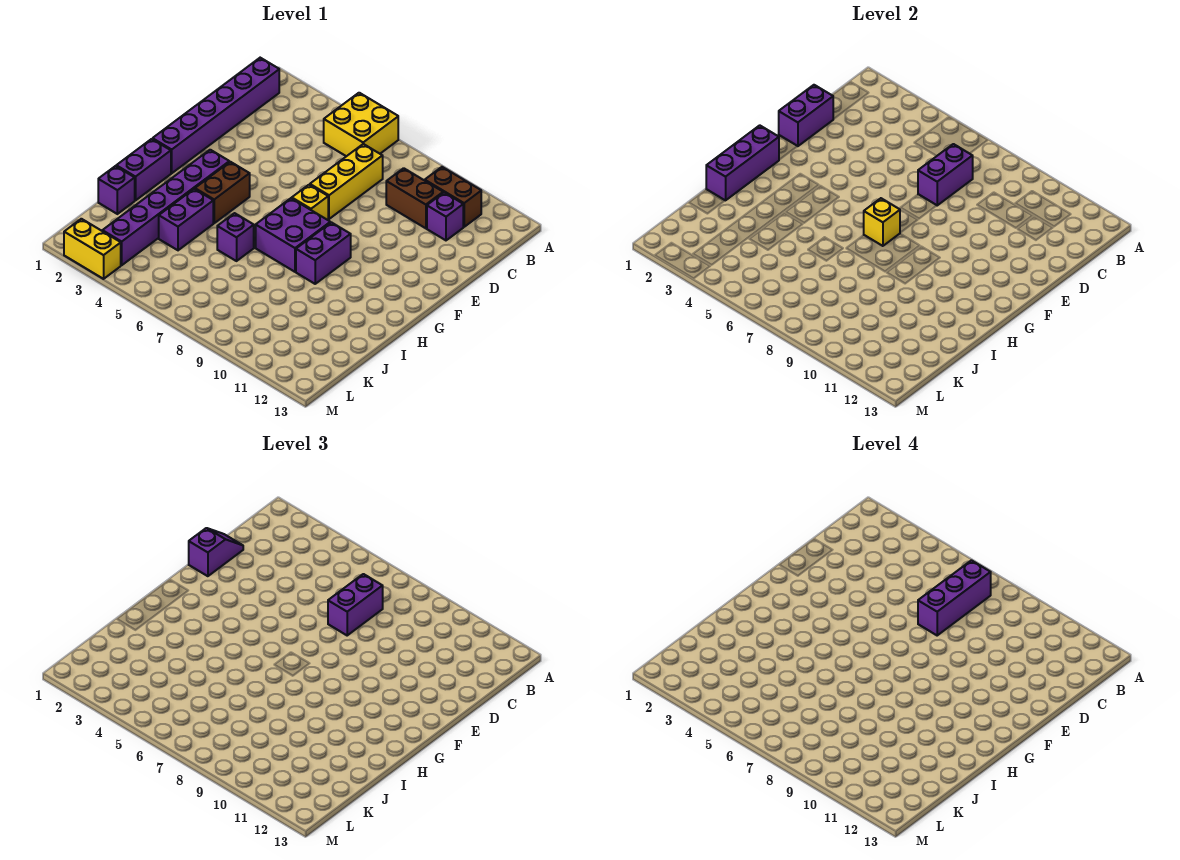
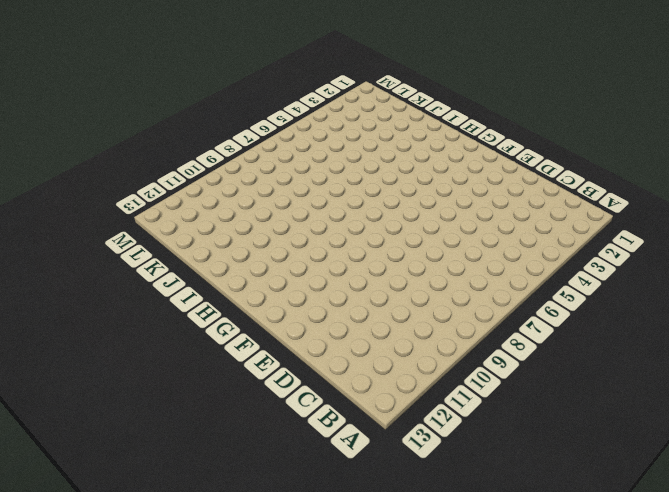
none -> yellow brick A5:B6 level 1
none -> purple brick B1:G1 level 1
none -> brown brick B10:B11 level 1

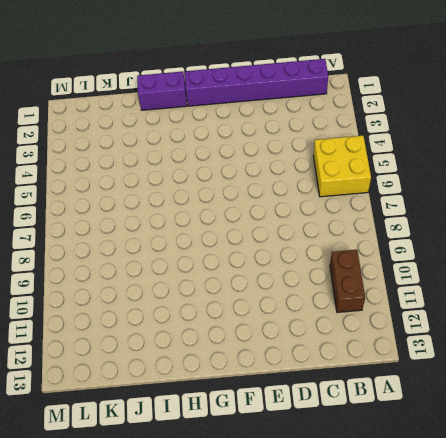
none -> yellow brick C7:E7 level 1
none -> brown brick C9:C10 level 1
none -> purple brick C11 level 1

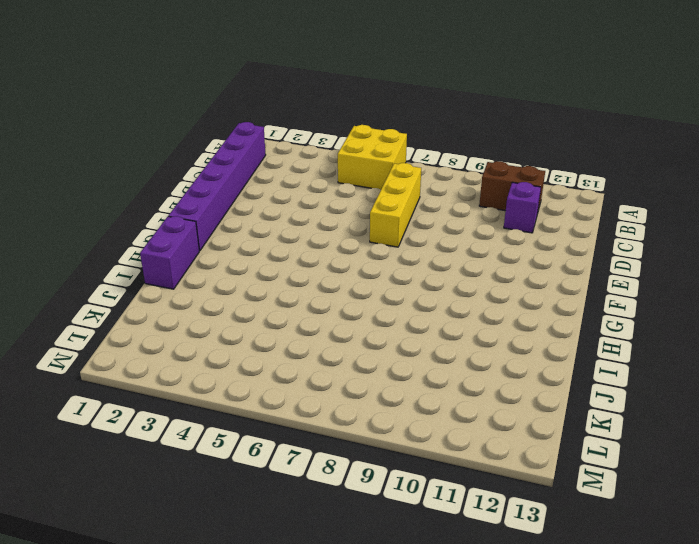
none -> brown brick C9:C10 level 1
none -> yellow brick F7 level 1
none -> purple brick G3:L3 level 1

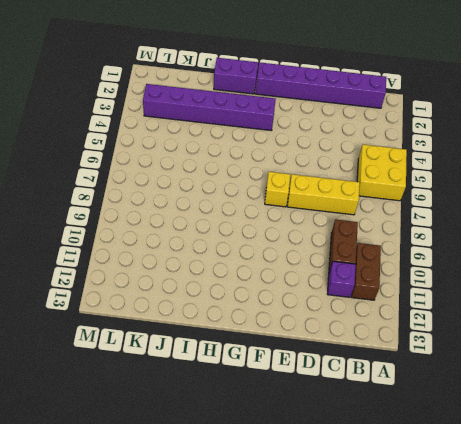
none -> brown brick G4:H4 level 1
none -> purple brick G7:H8 level 1
none -> purple brick G9:H9 level 1

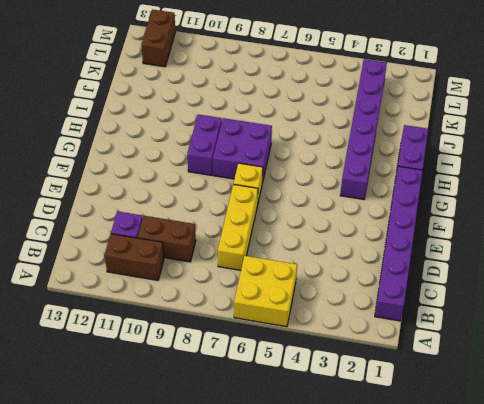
brown brick L12:M12 level 1 -> brown brick G4:H4 level 1
none -> purple brick I4:J4 level 1
none -> purple brick I6 level 1
none -> purple brick J1 level 1

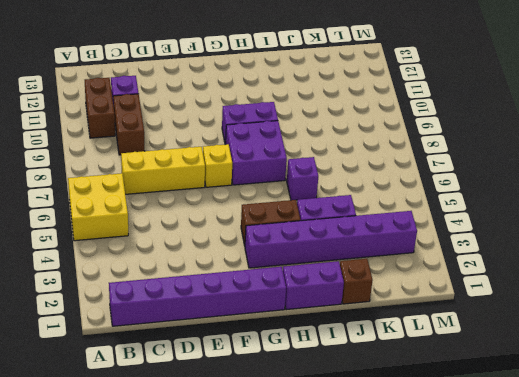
brown brick J1 level 1 -> purple brick J1 level 1
none -> yellow brick M2:M3 level 1
none -> purple brick C7:D7 level 2
none -> purple brick D1:E1 level 2

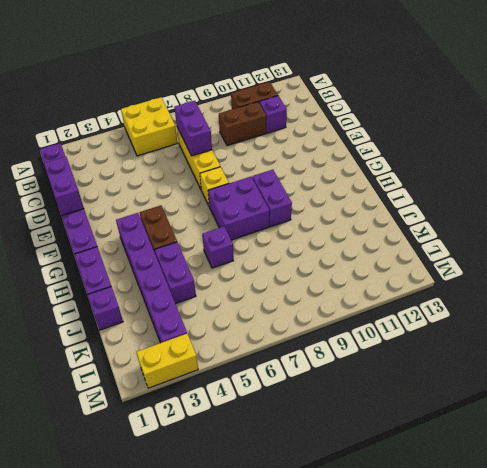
none -> purple brick G1:I1 level 2
none -> yellow brick G7 level 2
none -> purple brick C7:D7 level 3

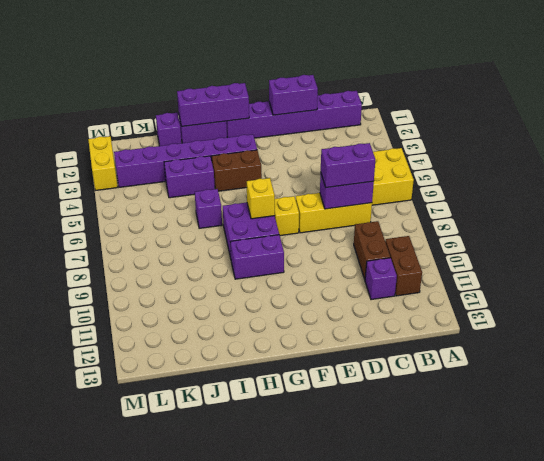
none -> purple slope D1:E1 level 3 top E
none -> purple brick B7:D7 level 4

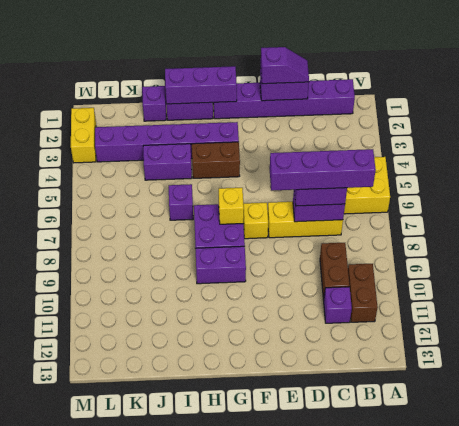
purple brick B7:E7 level 4 -> purple brick B7:D7 level 4

